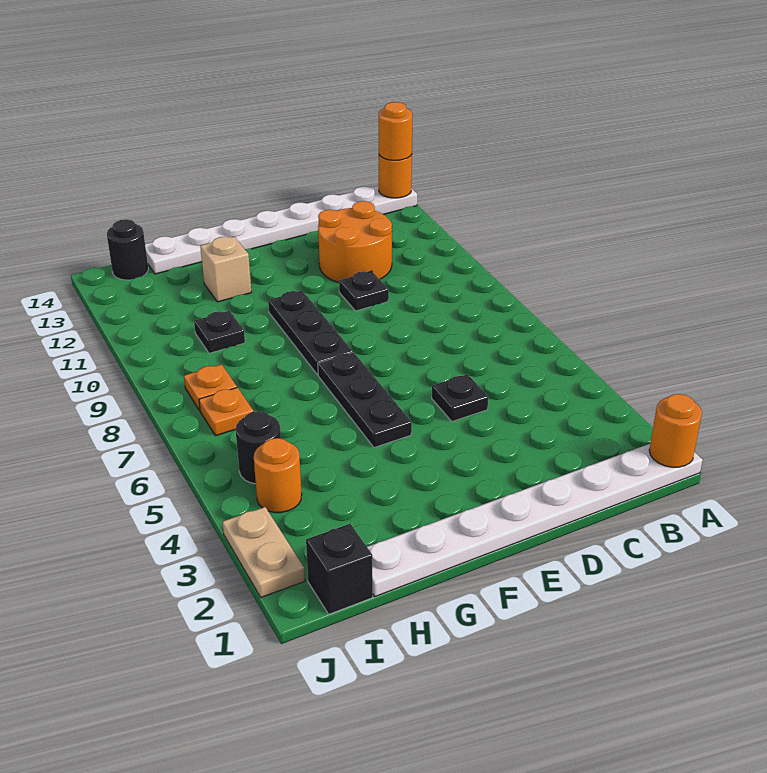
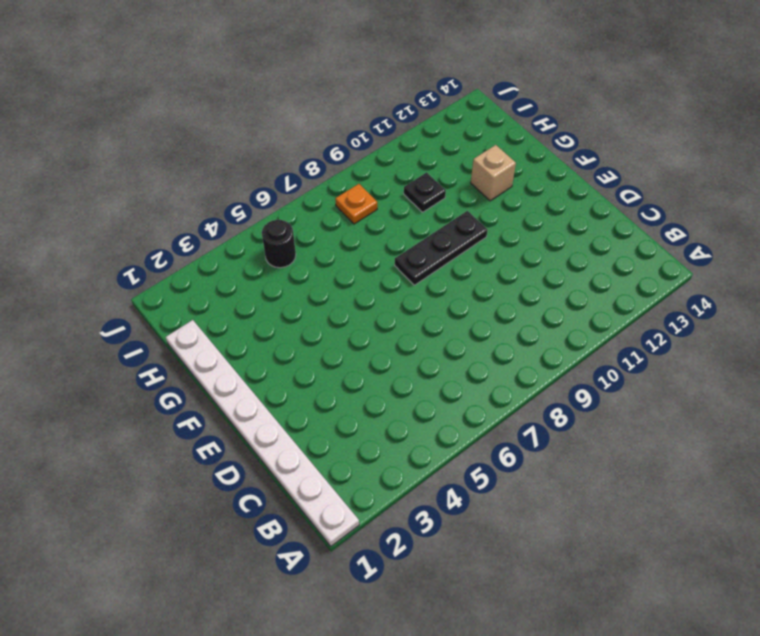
none -> white plate A14:H14 level 1
none -> orange round brick C11:D12 level 1
none -> black plate D5 level 1

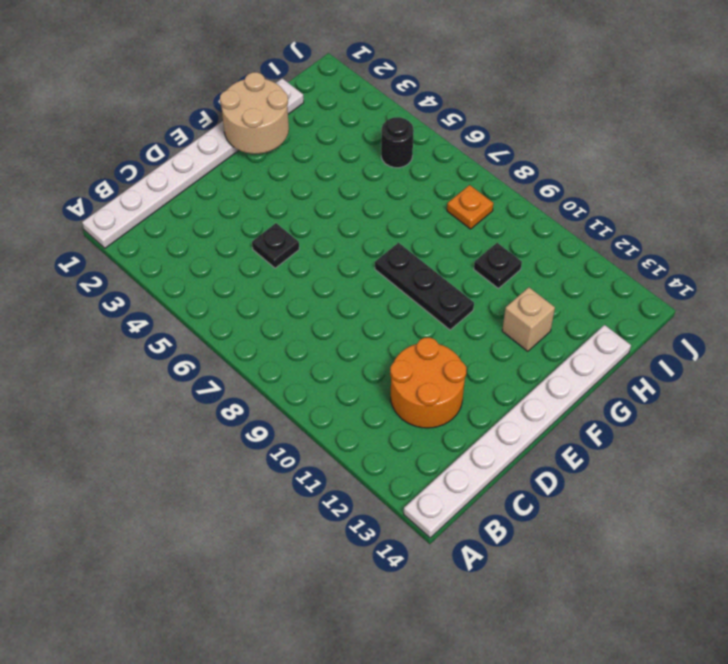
tan round brick F1:G2 level 2 -> none
none -> black plate D10 level 1
none -> black plate F5:F7 level 1
none -> black brick I1 level 1

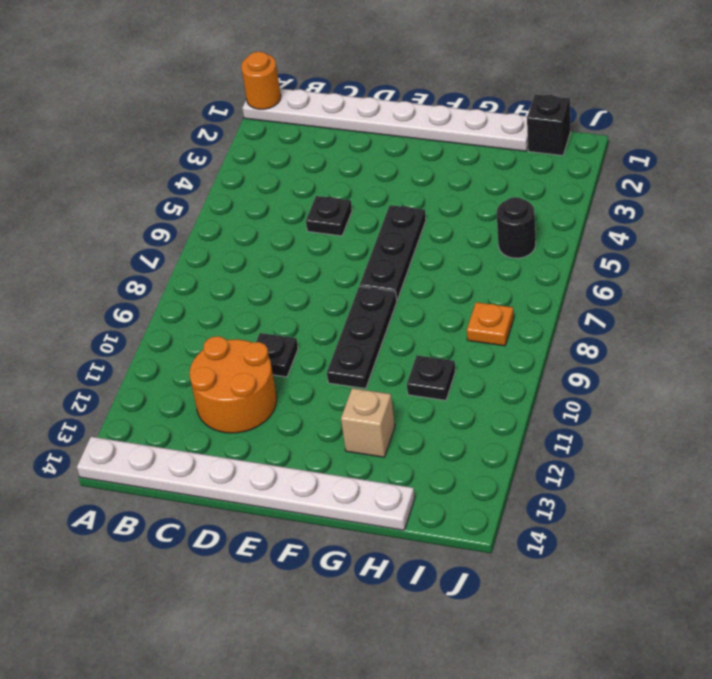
none -> orange round brick I4 level 1
none -> orange plate I7 level 1
none -> black round brick I14 level 1

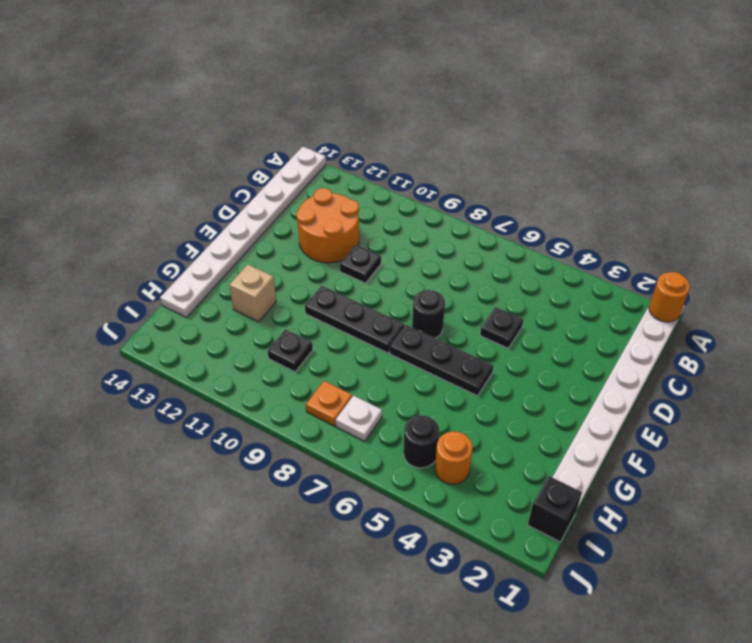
black round brick E7 level 1 -> black round brick I14 level 1
white plate I7 level 1 -> orange plate I7 level 1
none -> tan plate J2:J3 level 1
none -> orange round brick A14 level 2
none -> orange round brick A14 level 3

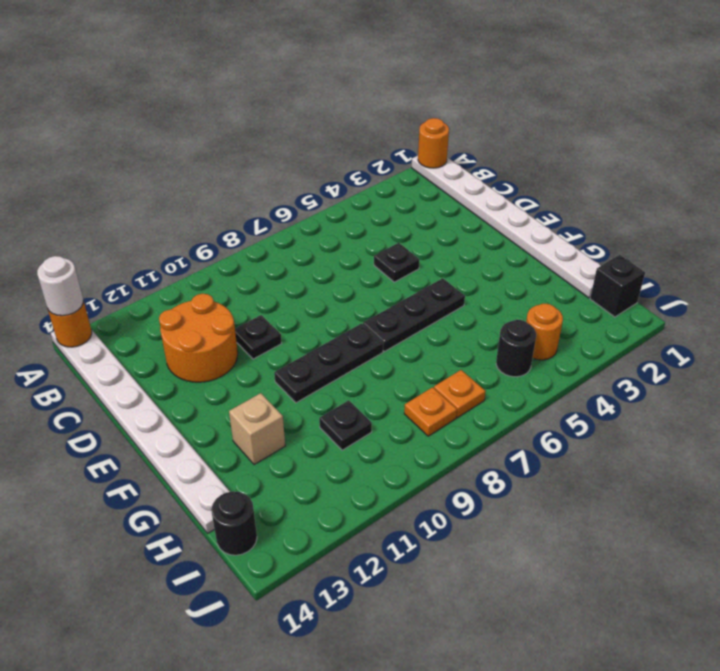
white round brick A14 level 3 -> orange round brick A14 level 3
none -> tan plate J2:J3 level 1

